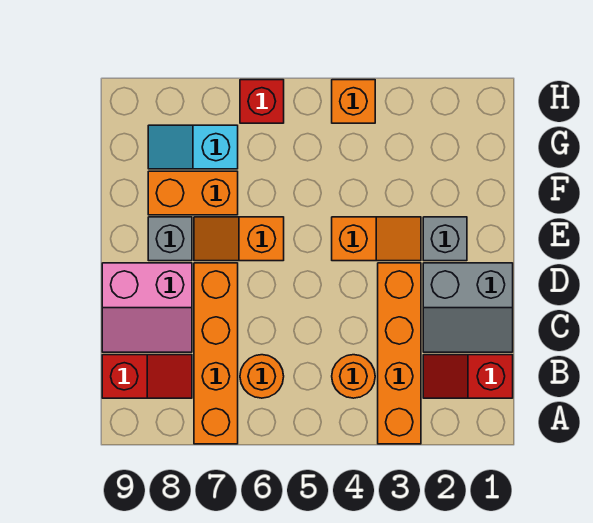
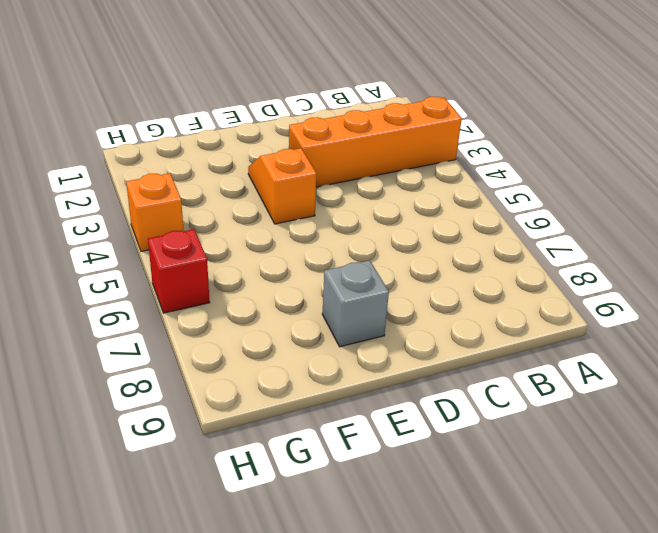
none -> orange brick A7:D7 level 1
none -> red slope B1:B2 level 1 top 1
none -> orange round brick B4 level 1

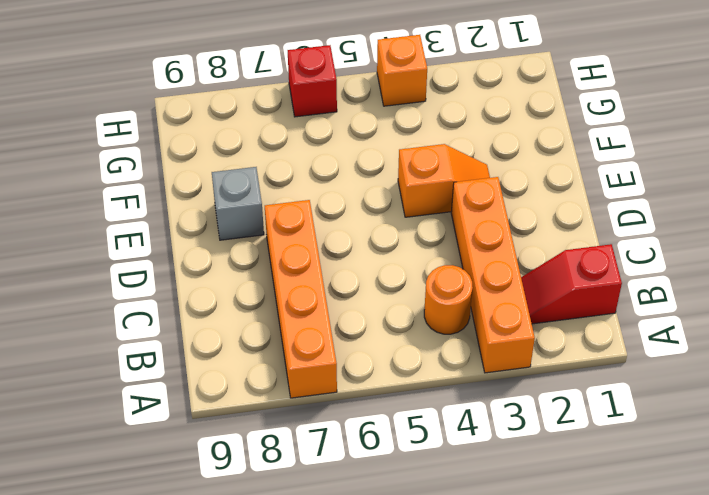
none -> orange round brick B6 level 1
none -> red slope B8:B9 level 1 top 9
none -> grey slope C1:D2 level 1 top D

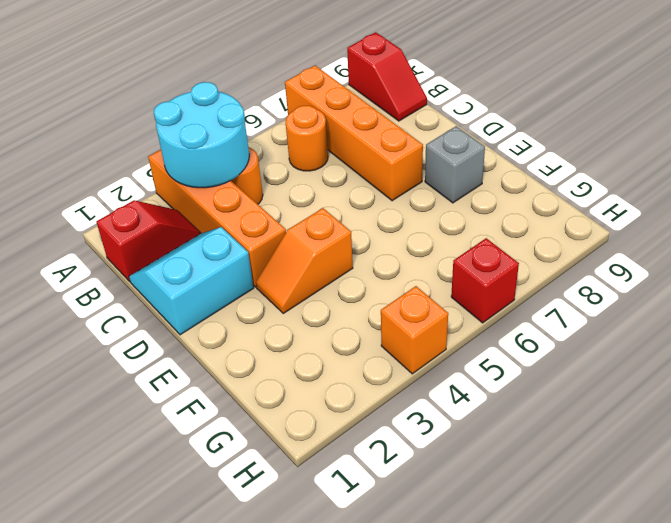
cyan round brick A3:B4 level 2 -> none
red slope A9:B9 level 1 top A -> red slope B8:B9 level 1 top 9
cyan slope C1:D2 level 1 top D -> grey slope C1:D2 level 1 top D
none -> pink slope C8:D9 level 1 top D
none -> grey brick E2 level 1
none -> orange slope E6:E7 level 1 top 6

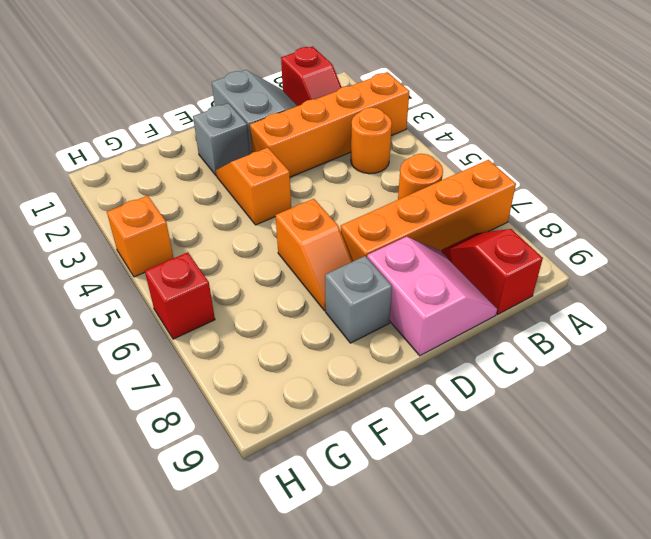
none -> orange brick F7:F8 level 1
none -> cyan slope G7:G8 level 1 top 7

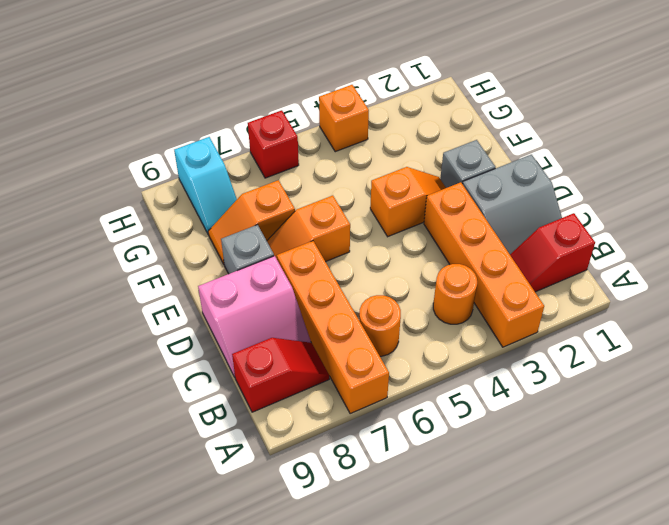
orange slope F7:F8 level 1 top 7 -> orange brick F7:F8 level 1
cyan slope G8:H8 level 1 top H -> cyan slope G7:G8 level 1 top 7

